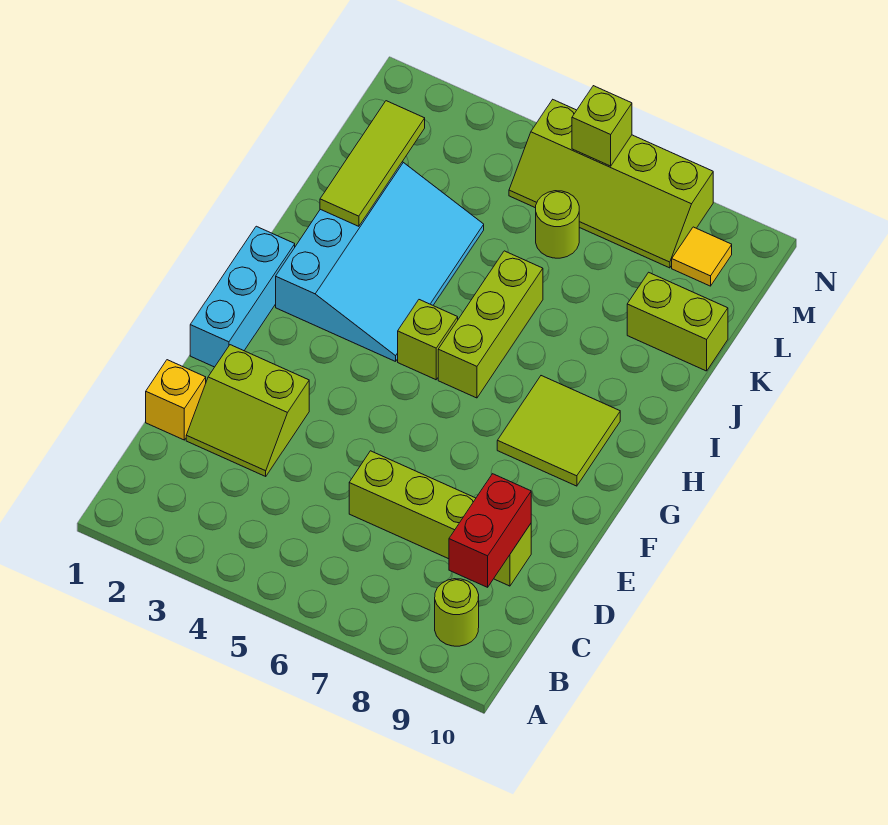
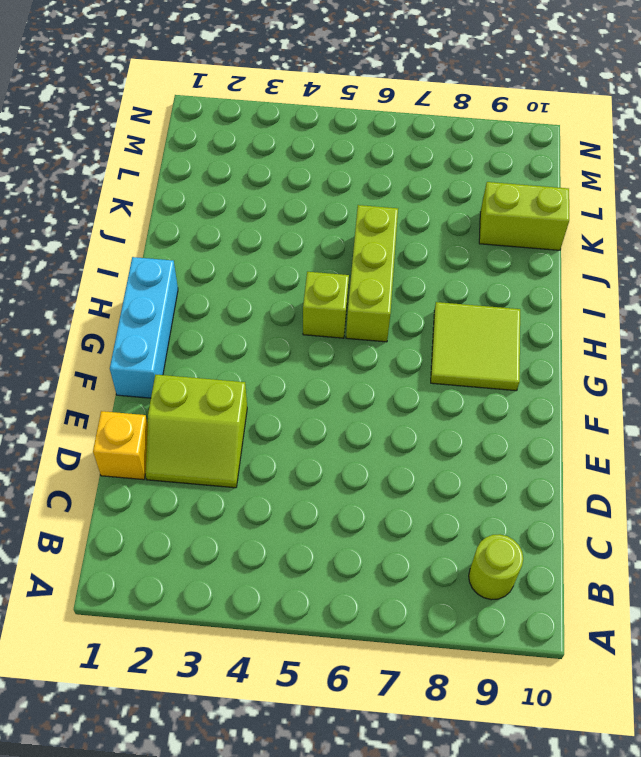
none -> lime brick D6:D9 level 1
none -> cyan slope H2:K4 level 1 top 2
none -> lime round brick L6 level 1

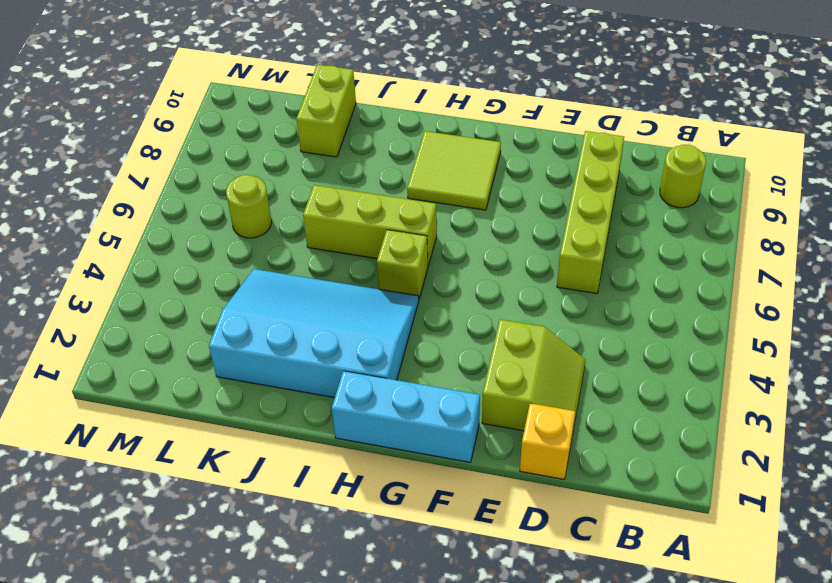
none -> lime slope M5:N8 level 1 top N
none -> yellow tile M9 level 1
none -> red brick C9:D9 level 2

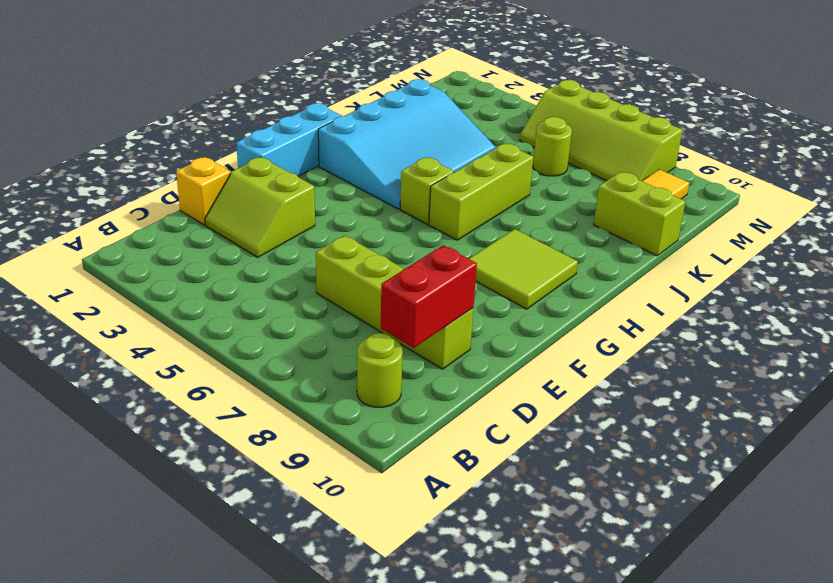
none -> lime tile J2:L2 level 2
none -> lime brick N6 level 2

